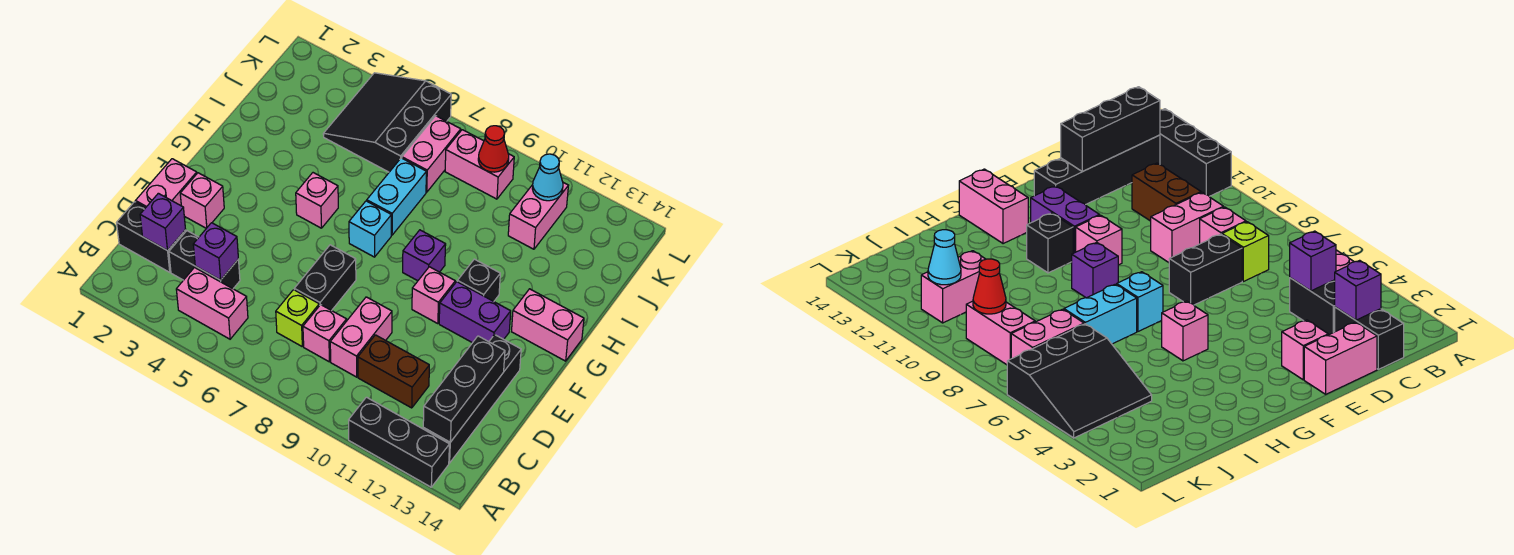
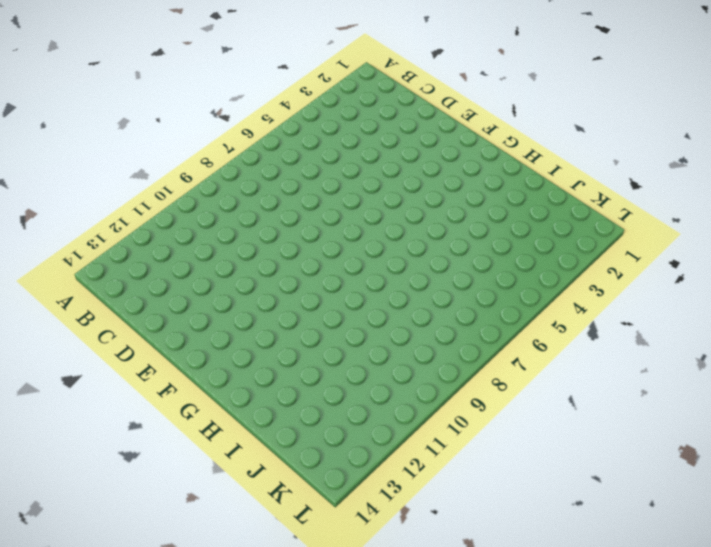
none -> black brick A11:A13 level 1
none -> pink brick B4:B5 level 1
none -> black brick B13:E13 level 1

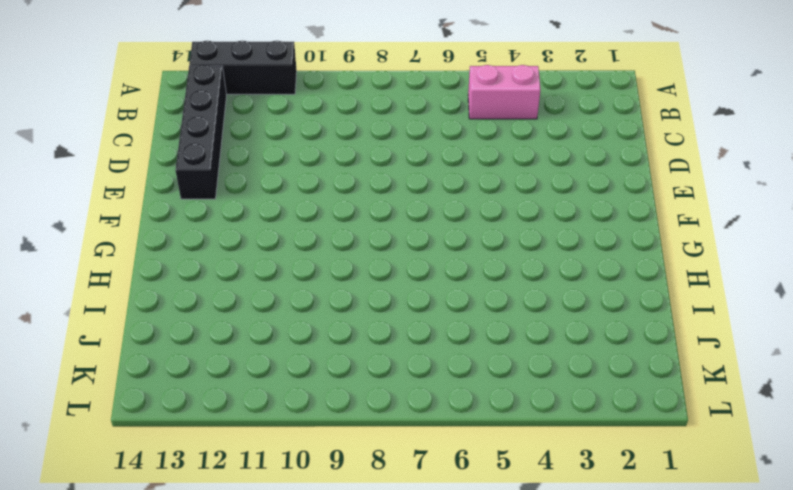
none -> black brick C1:C2 level 1
none -> black brick C3:C4 level 1
none -> lime brick C7 level 1

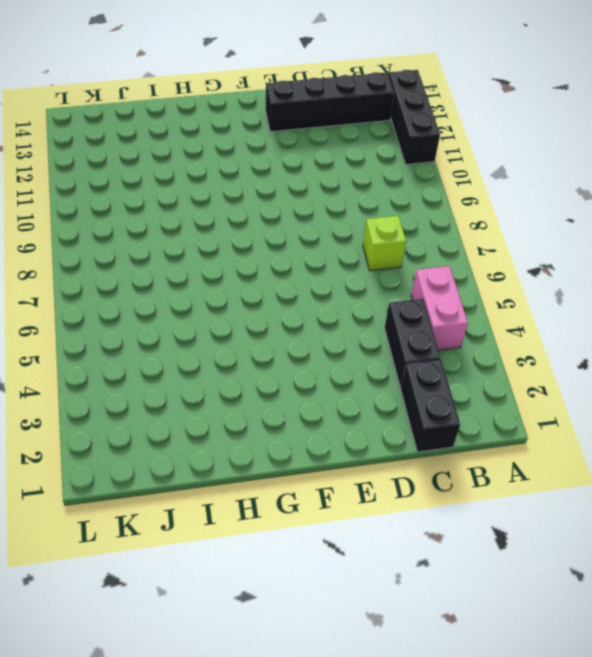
none -> pink brick C8 level 1
none -> pink brick C9:D9 level 1
none -> brown brick C10:C11 level 1

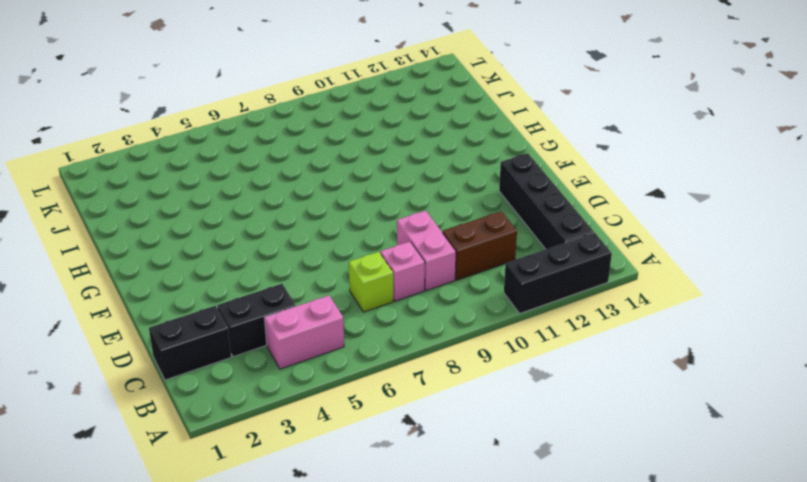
none -> pink brick D1:E1 level 1
none -> black brick D7:E7 level 1
none -> pink brick E2 level 1

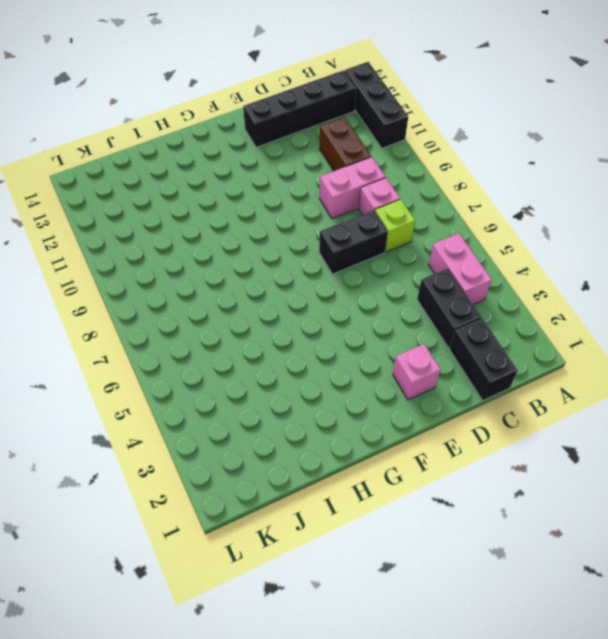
none -> pink brick D1:E1 level 1
none -> pink brick F10 level 1
none -> purple brick F11:F12 level 1

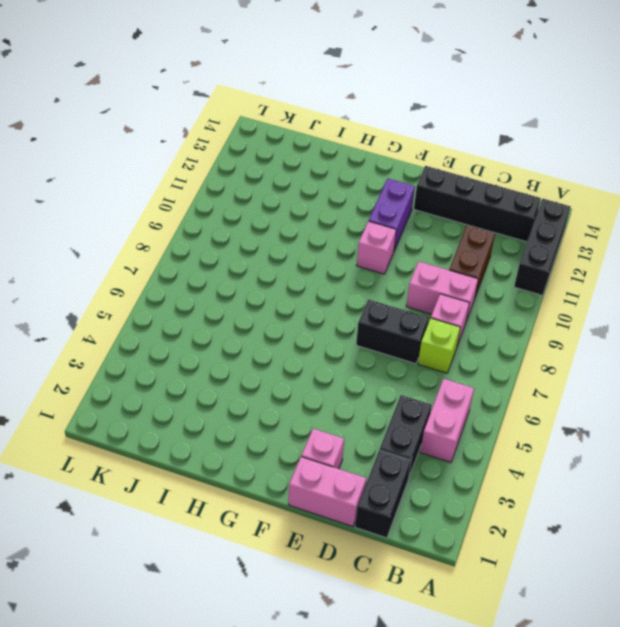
none -> pink brick G5 level 1
none -> cyan brick G7 level 1
none -> purple brick G9 level 1

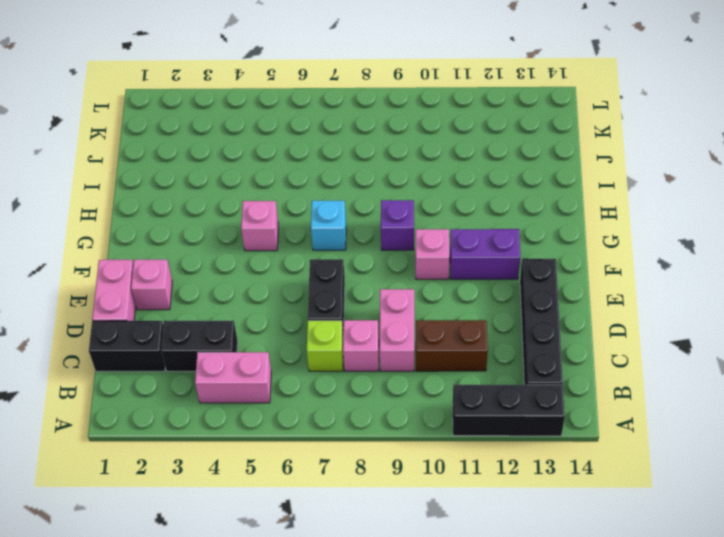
none -> black brick G11 level 1
none -> pink brick G13:G14 level 1
none -> cyan brick H7:I7 level 1

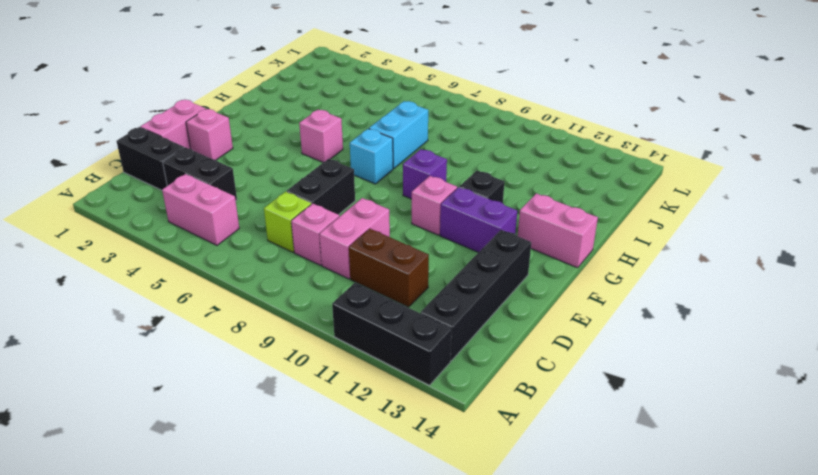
none -> black slope J4:L6 level 1 top 6
none -> pink brick J7:K7 level 1
none -> pink brick J11:K11 level 1

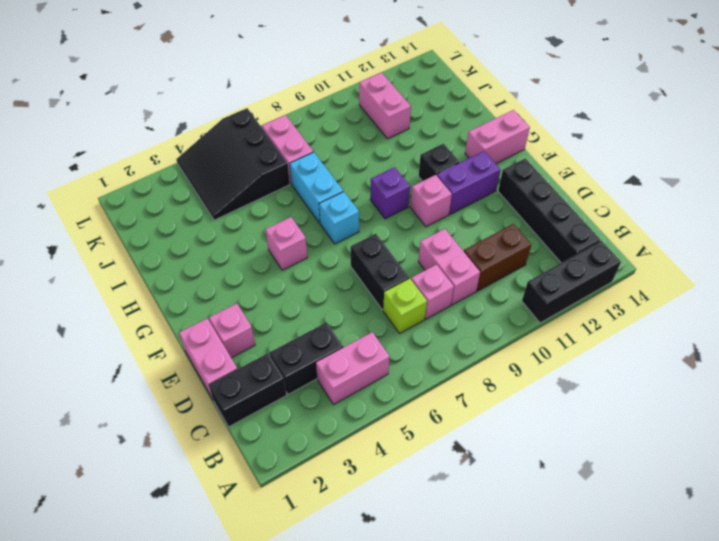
none -> pink brick K8:K9 level 1
none -> black brick B13:D13 level 2
none -> purple brick C2 level 2

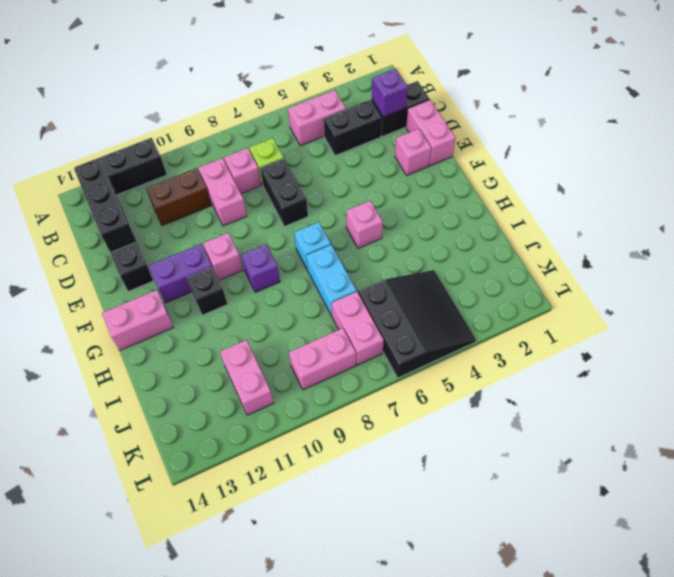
none -> purple brick C4 level 2
none -> red cone K9 level 2
none -> cyan cone K11 level 2

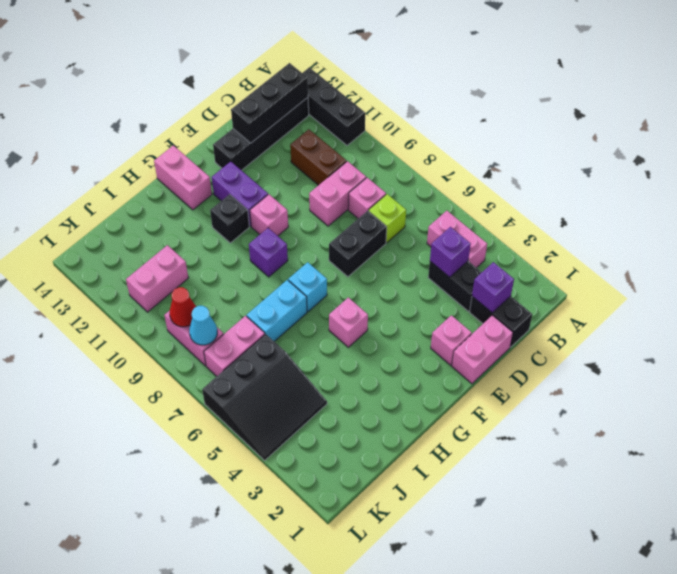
cyan cone K8 level 2 -> cyan cone K11 level 2

